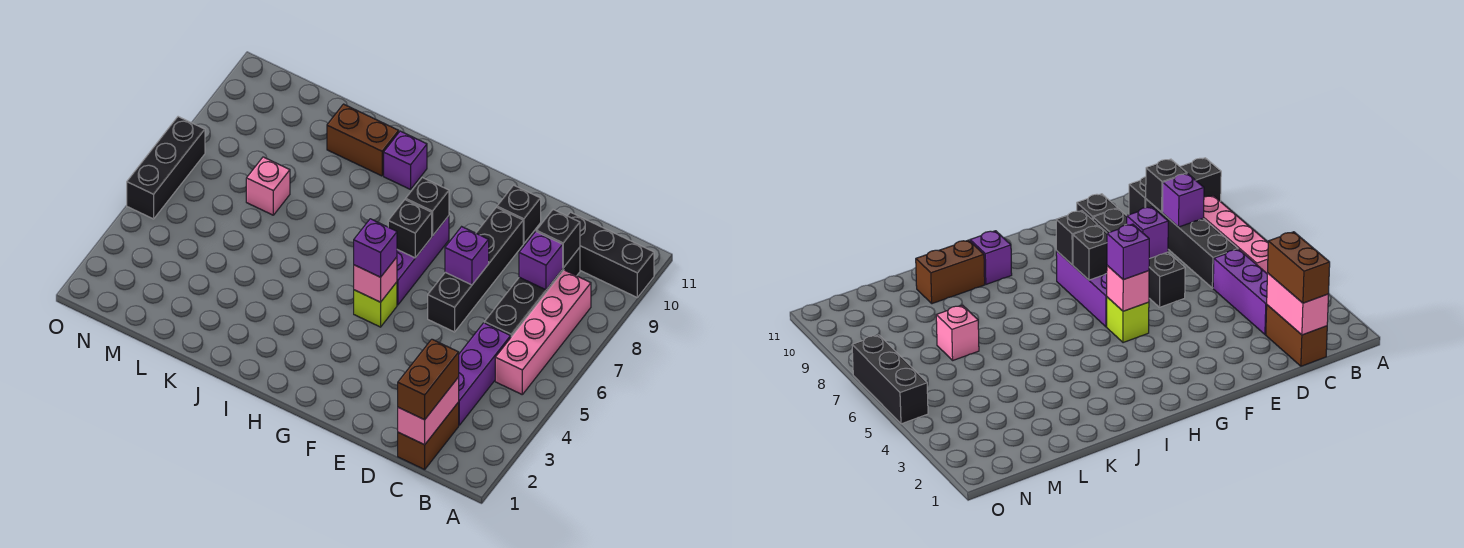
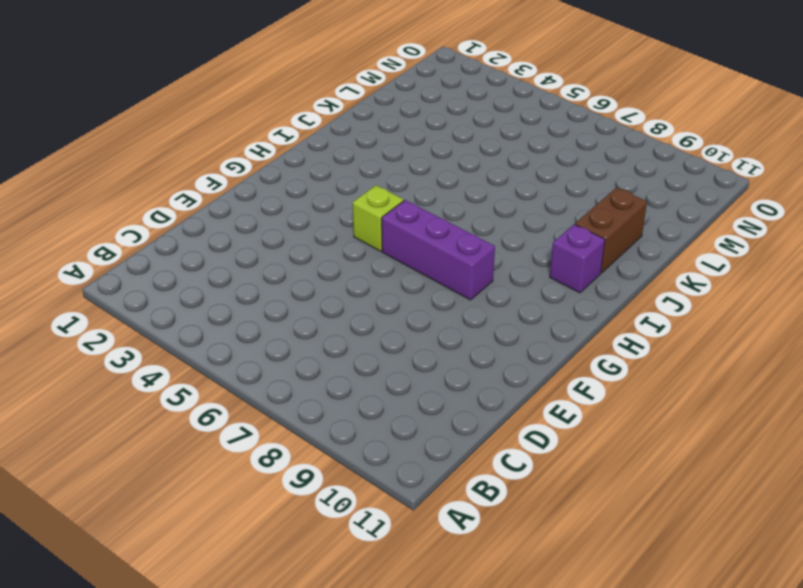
none -> black brick A10:C10 level 1
none -> pink brick B5:B8 level 1
none -> brown brick C1:C2 level 1

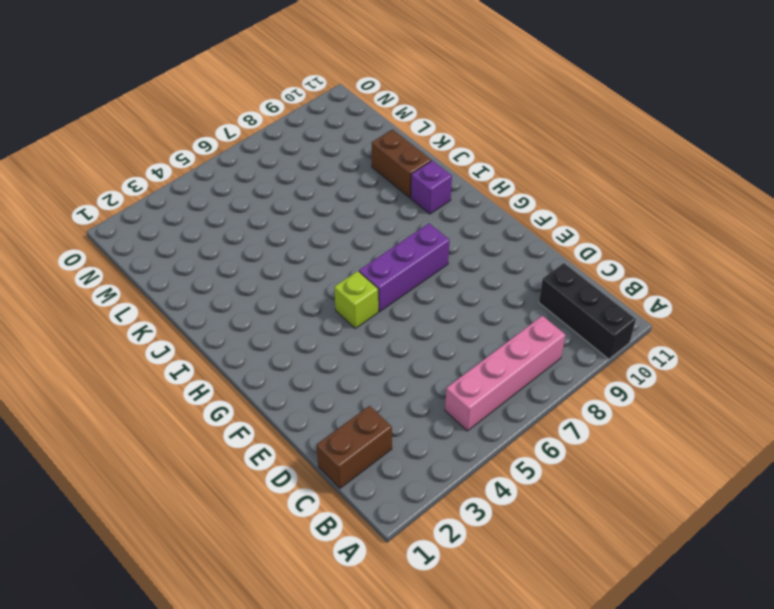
none -> purple brick C3:C5 level 1
none -> black brick C6:C9 level 1
none -> black brick E6:E9 level 1

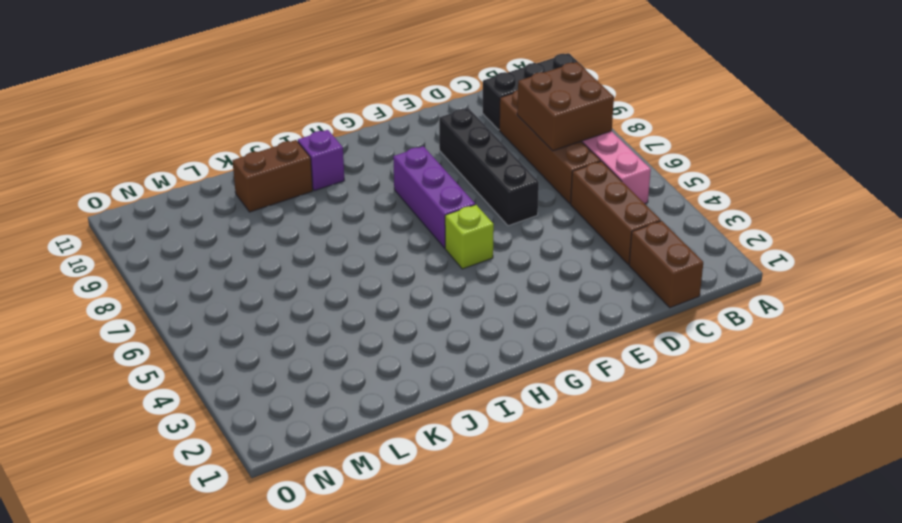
brown brick B7:C8 level 2 -> purple brick C8 level 2
brown brick C3:C5 level 1 -> purple brick C3:C5 level 1
brown brick C6:C9 level 1 -> black brick C6:C9 level 1
none -> black brick E10 level 1
none -> pink brick L7 level 1
none -> black brick O5:O7 level 1

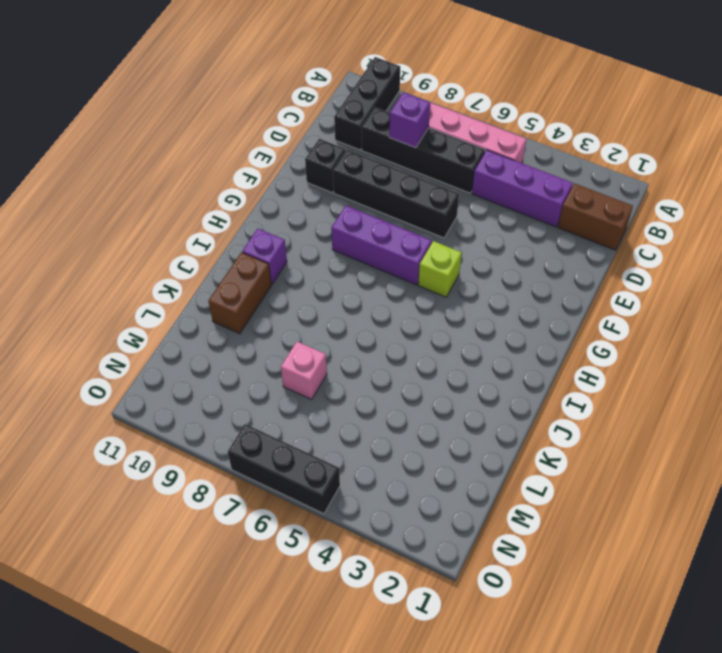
none -> pink brick C1:C2 level 2
none -> black brick C9 level 2
none -> purple brick E7 level 2

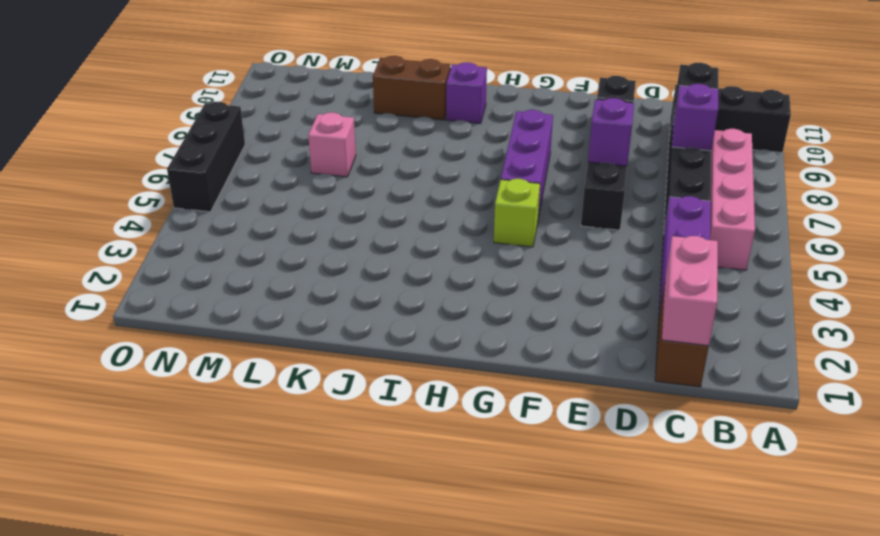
none -> pink brick G5 level 2
none -> black brick G7 level 2
none -> black brick G8 level 2

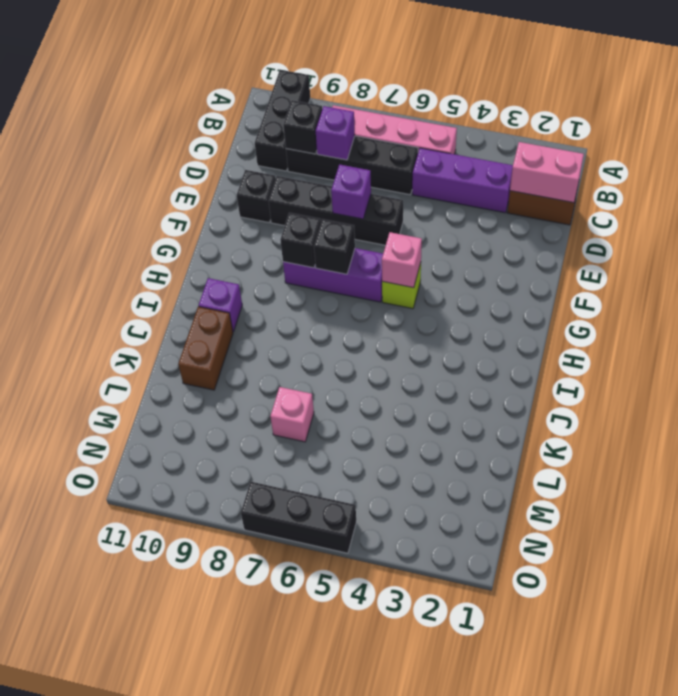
none -> brown brick C1:C2 level 3
none -> purple brick G5 level 3

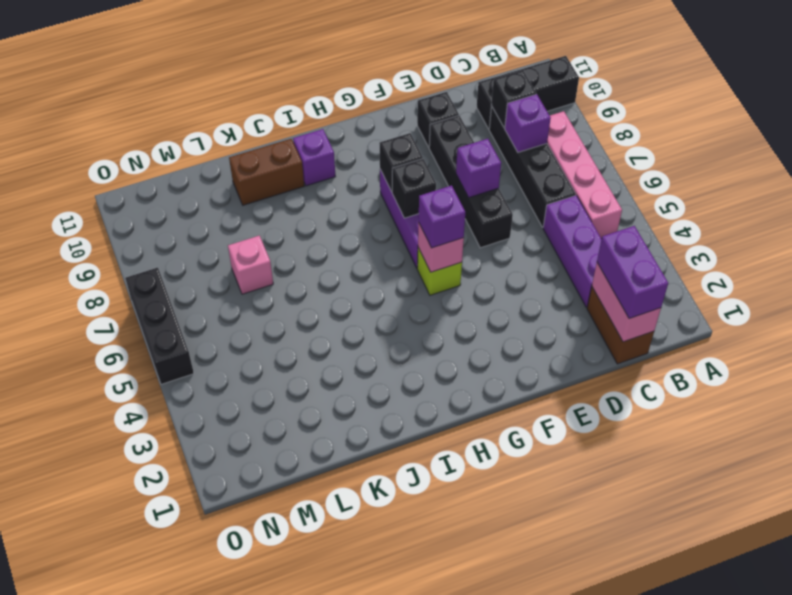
purple brick C1:C2 level 3 -> brown brick C1:C2 level 3

